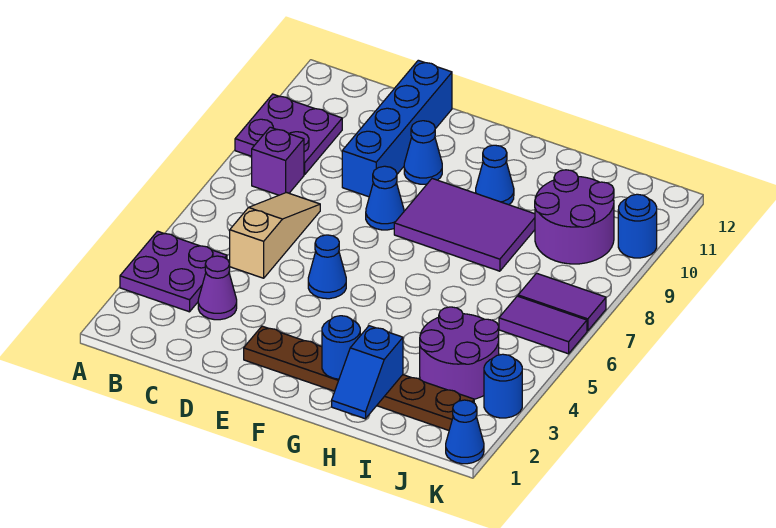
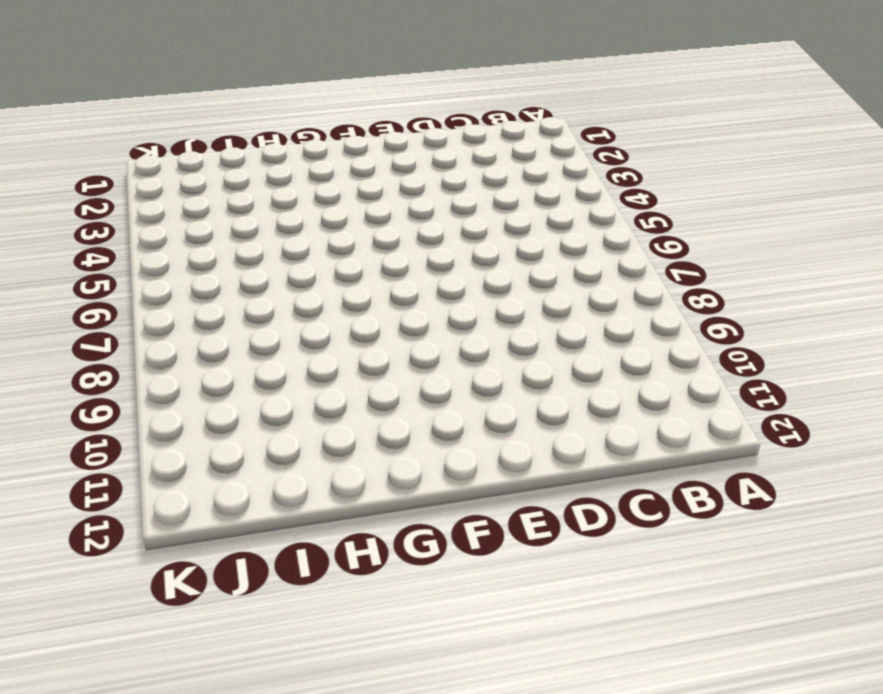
none -> purple plate A3:B4 level 1
none -> purple plate A9:B10 level 1
none -> purple brick B8 level 1

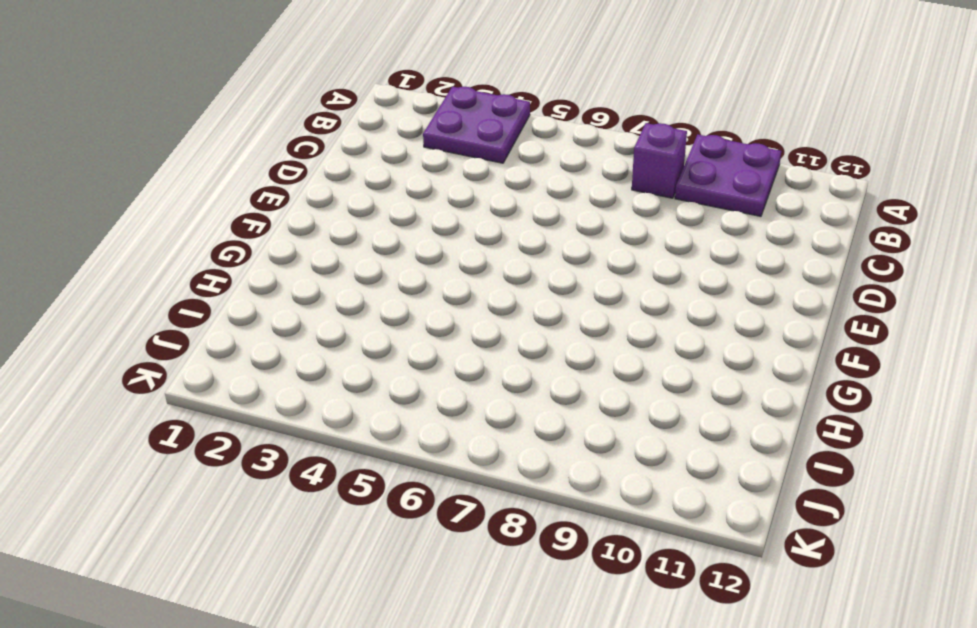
none -> purple cone C3 level 1
none -> tan slope C5:C7 level 1 top 5
none -> blue brick D9:D12 level 1

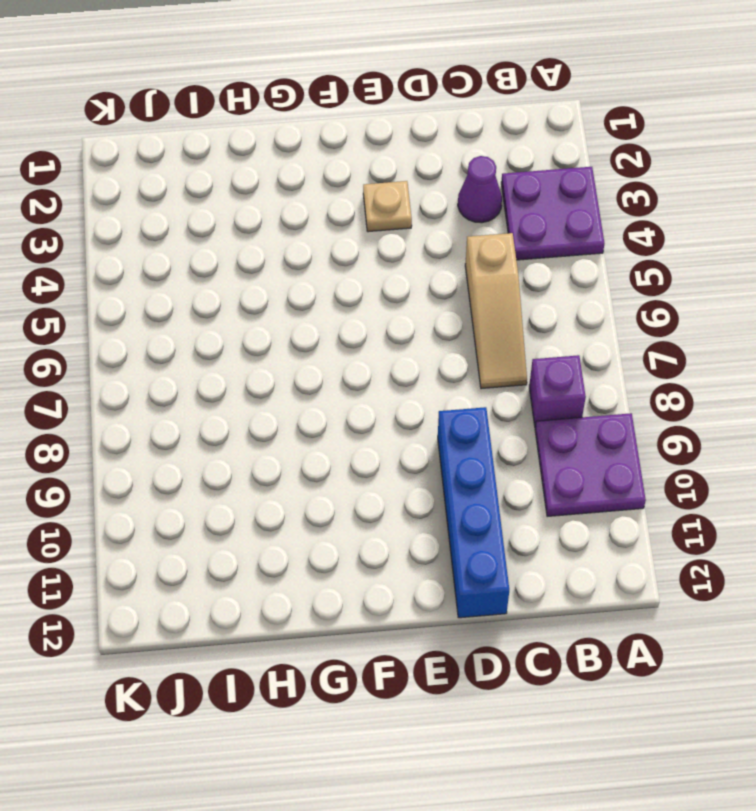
tan plate E3 level 1 -> none
none -> brown plate E2:J2 level 1
none -> blue cone E5 level 1
none -> blue cone E8 level 1

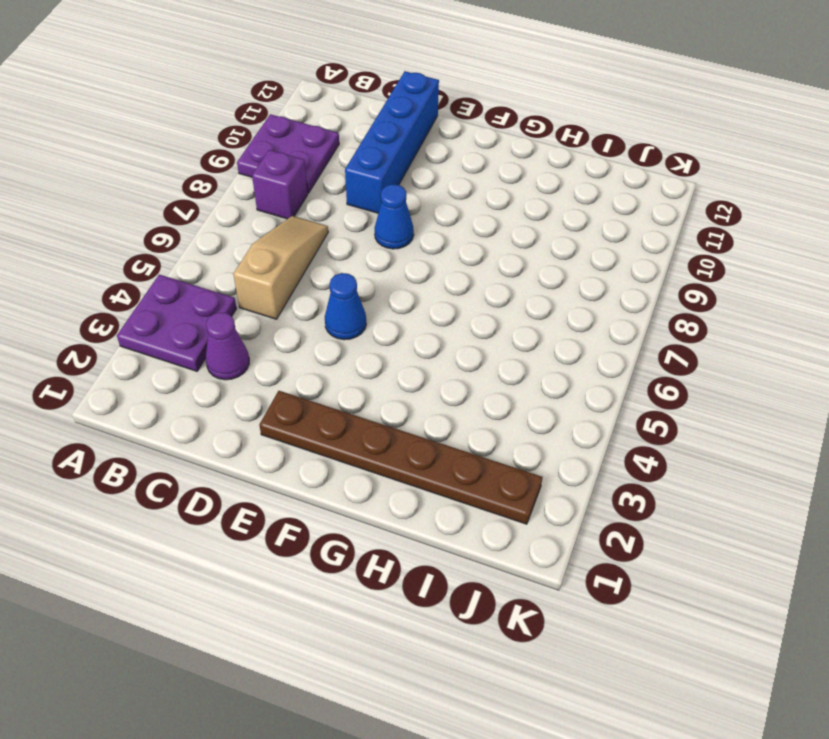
none -> blue cone E10 level 1
none -> purple tile F8:H9 level 1
none -> blue cone G10 level 1

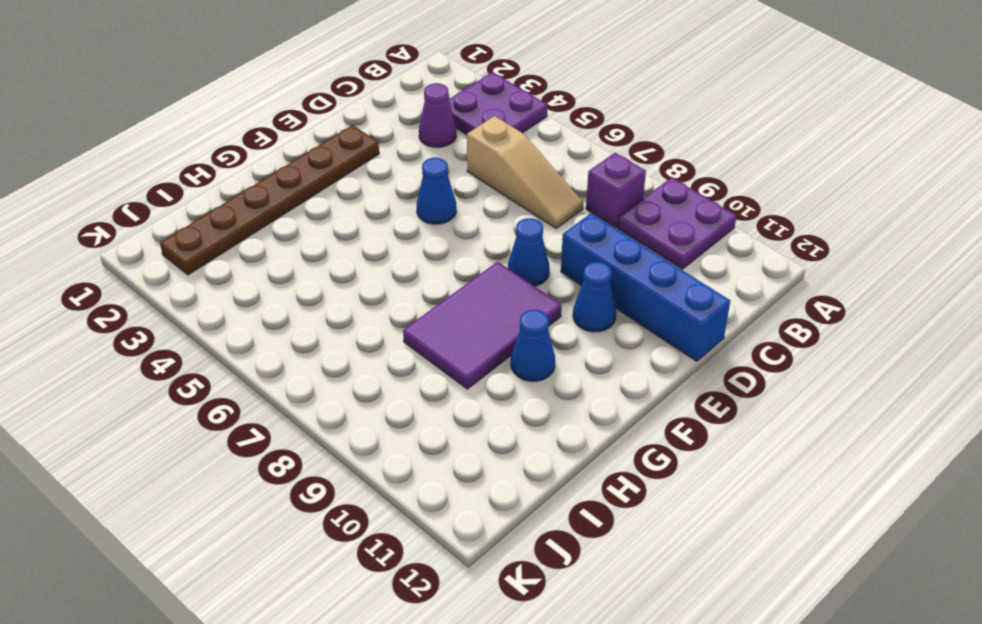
none -> purple round brick I3:J4 level 1
none -> purple round brick I9:J10 level 1
none -> purple tile J6:K6 level 1

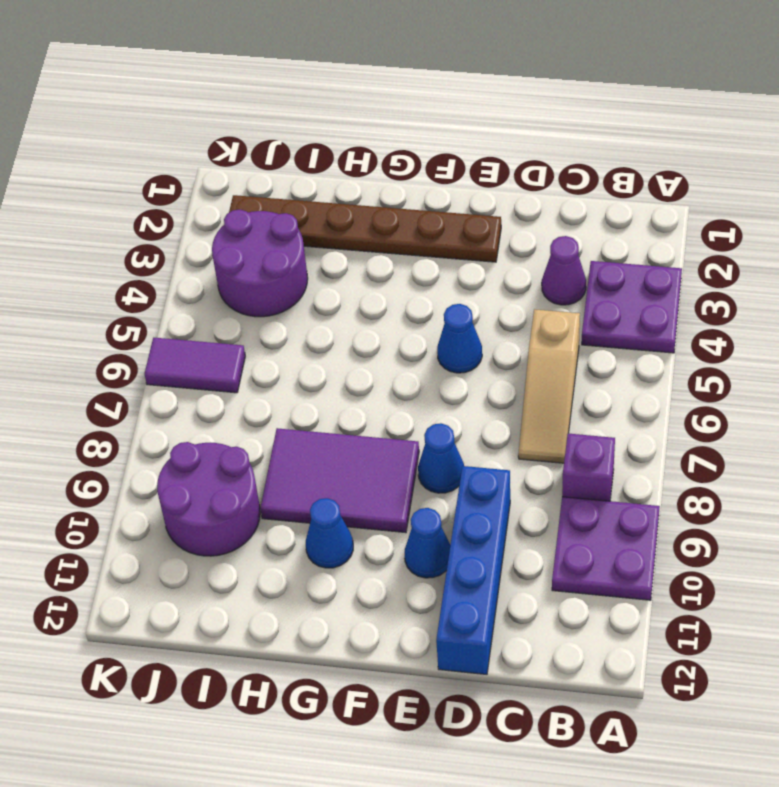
none -> purple tile J7:K7 level 1
none -> blue cone K1 level 1
none -> blue round brick K3 level 1

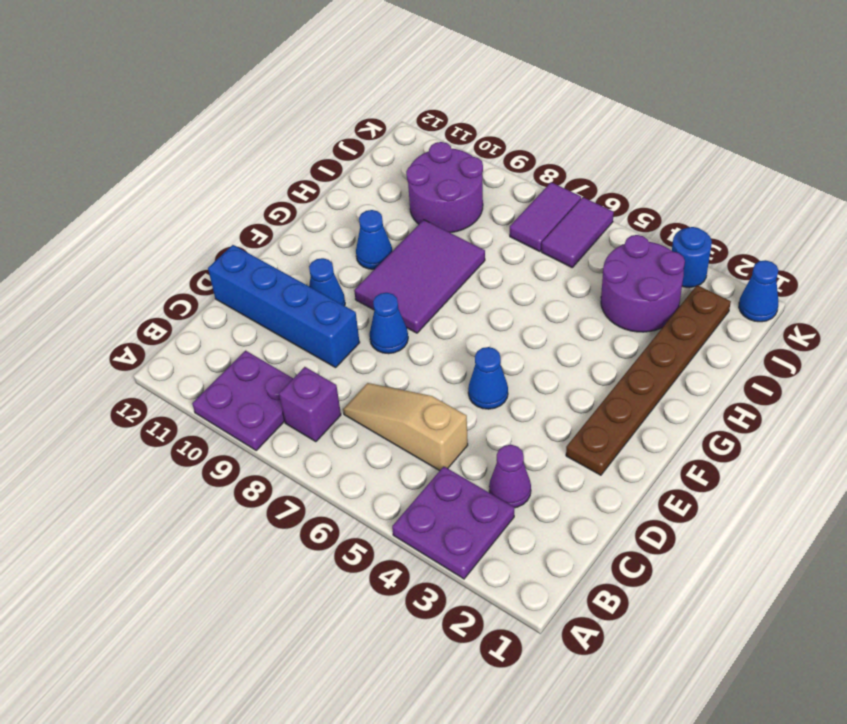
none -> blue round brick K10 level 1
none -> blue round brick G2 level 2
none -> blue slope H1:H2 level 2 top 2

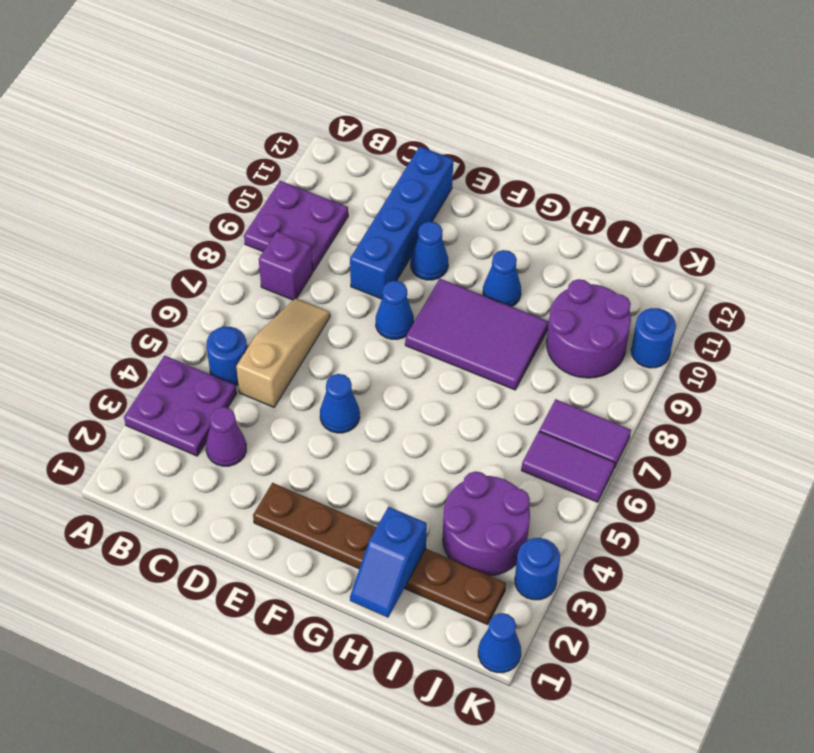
blue round brick B5 level 1 -> blue round brick G2 level 2

